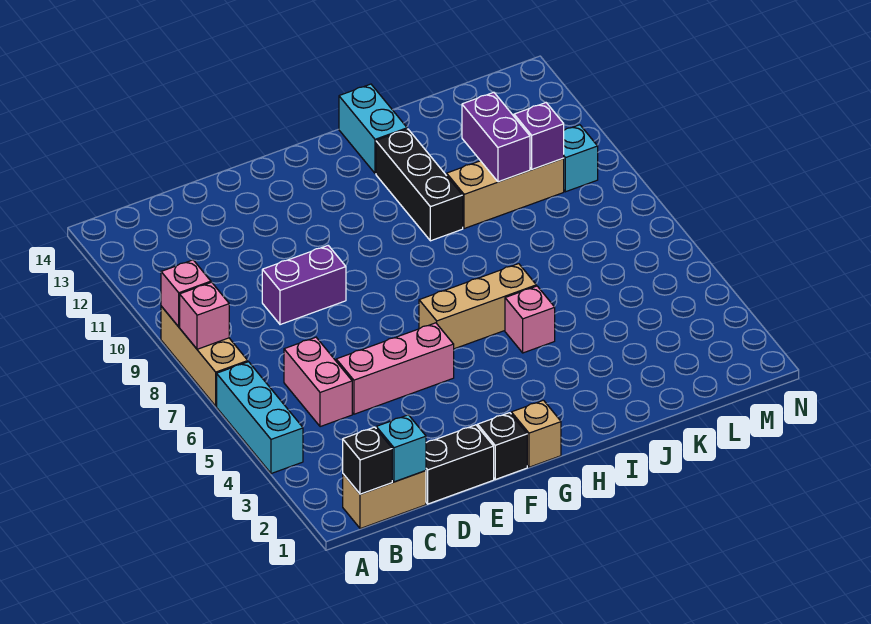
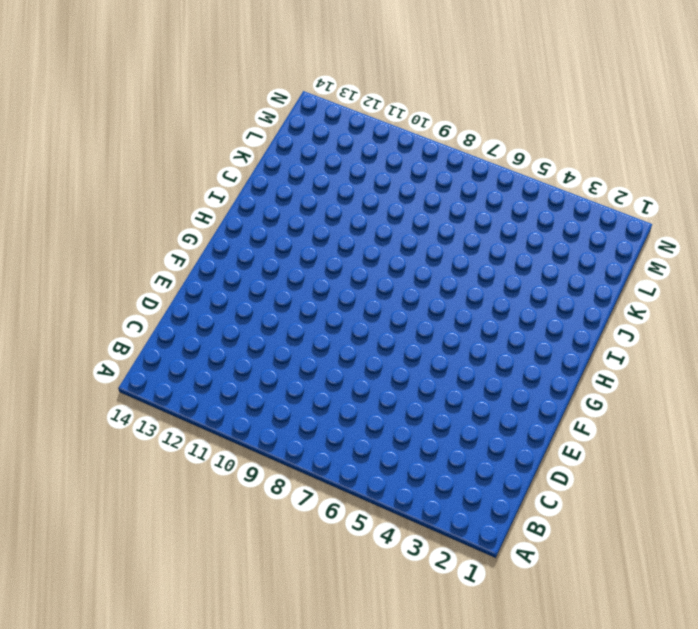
none -> cyan brick A4:A6 level 1
none -> tan brick A7:A9 level 1
none -> tan brick B1:C1 level 1

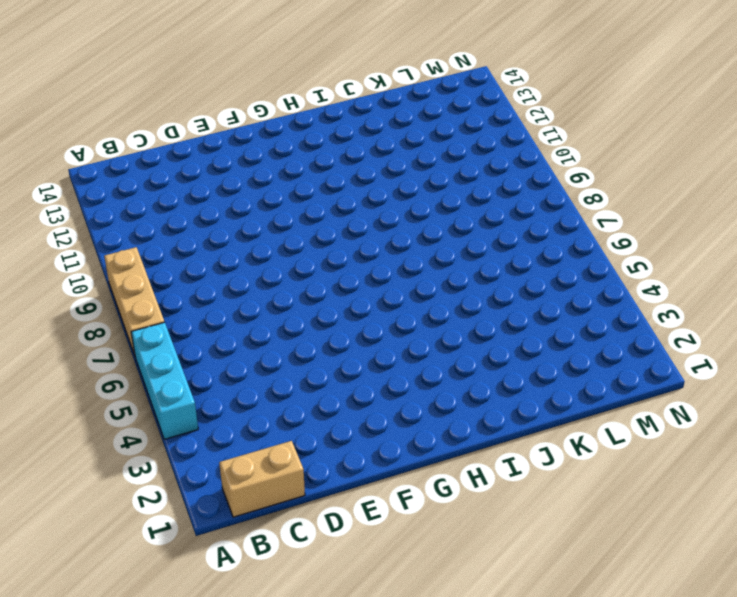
none -> pink brick C5:C6 level 1
none -> black brick D1:E1 level 1
none -> pink brick D5:F5 level 1

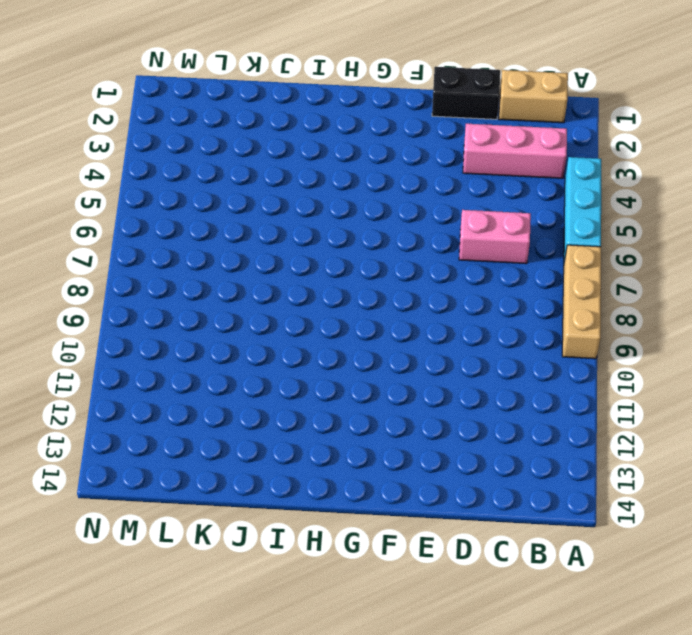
pink brick B3:D3 level 1 -> pink brick D5:F5 level 1
pink brick C6:D6 level 1 -> pink brick C5:C6 level 1
none -> purple brick D9:E9 level 1
none -> black brick F1 level 1
none -> tan brick G1 level 1

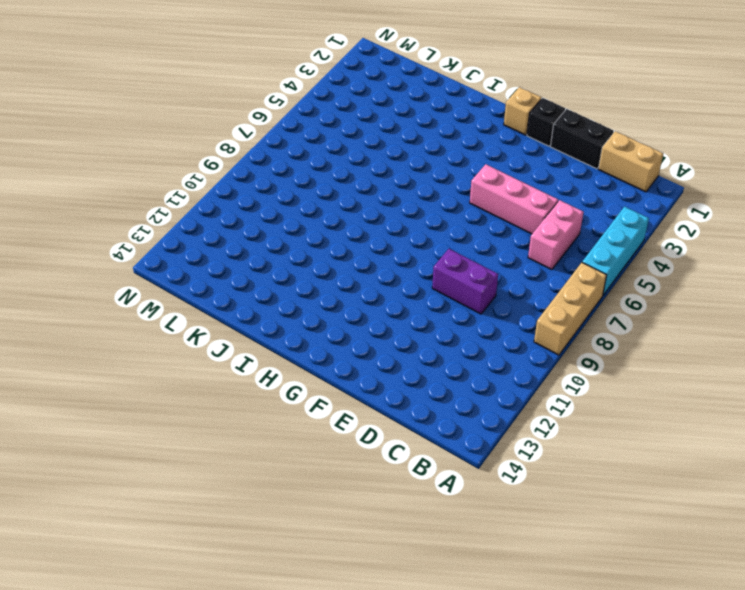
none -> tan brick G6:I6 level 1
none -> pink brick I5 level 1
none -> black brick I10:I12 level 1

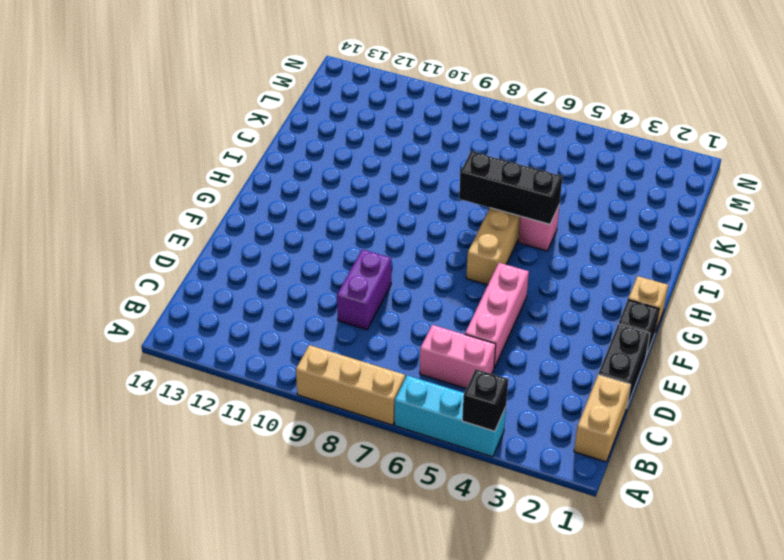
black brick A4 level 2 -> black brick B1 level 2
black brick I5:I7 level 2 -> black brick I10:I12 level 1
none -> cyan brick I13:I14 level 1
none -> tan brick J10:L10 level 1
none -> cyan brick M10 level 1

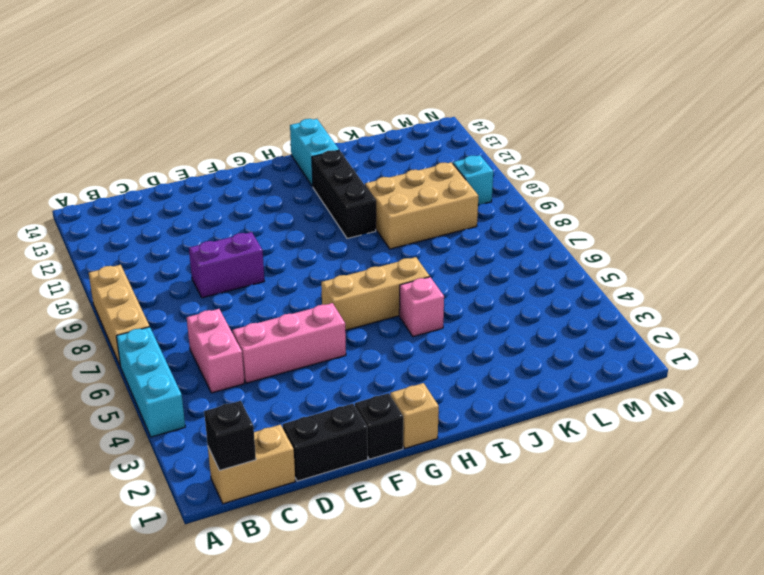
tan brick J9:L10 level 1 -> tan brick J10:L10 level 1
none -> pink brick A8 level 2
none -> pink brick A9 level 2
none -> cyan brick C1 level 2

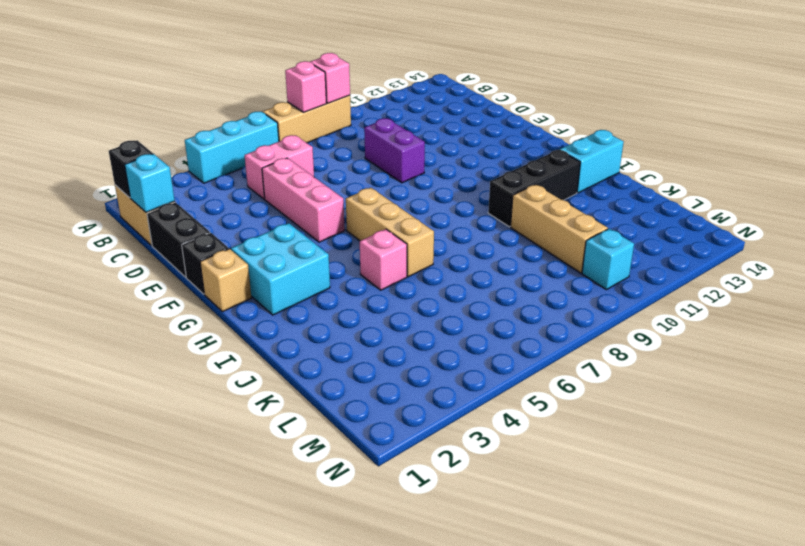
cyan brick G2:H3 level 1 -> none
none -> purple brick K10:K11 level 2
none -> purple brick L10 level 2

